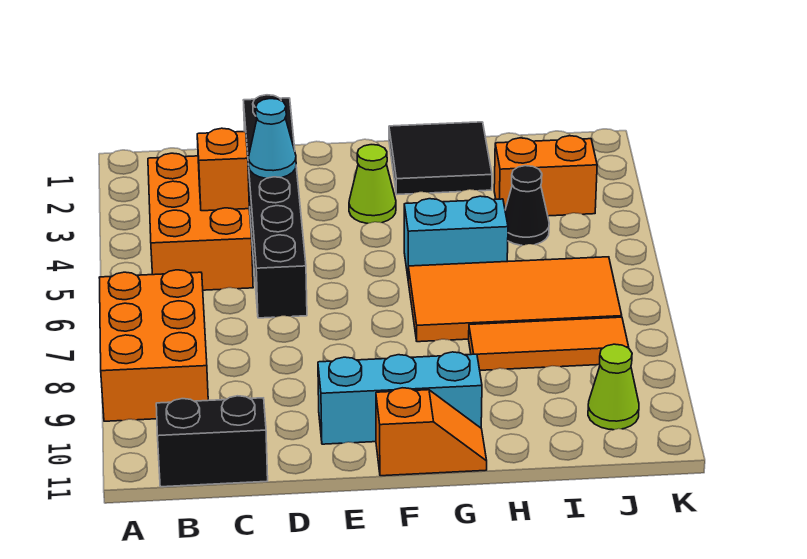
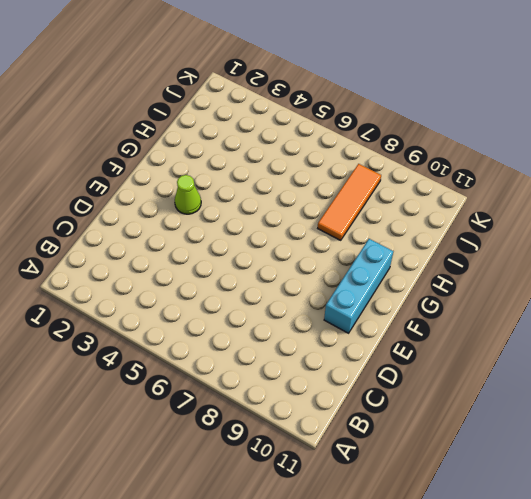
none -> orange brick A7:B9 level 1
none -> orange brick B3:C5 level 1
none -> black brick B11:C11 level 1

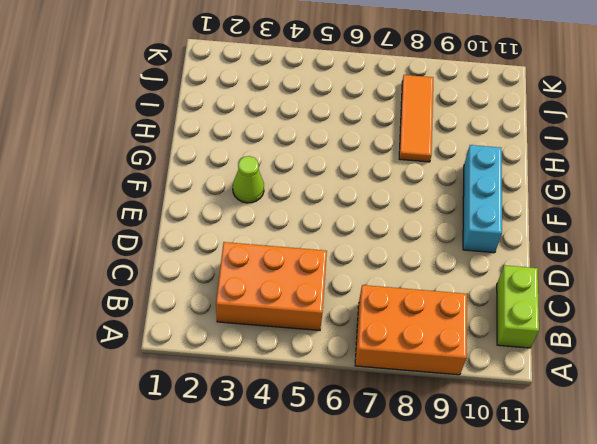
lime brick B11:C11 level 1 -> black brick B11:C11 level 1
none -> black brick D1:D6 level 1
none -> orange slope F11:G11 level 1 top F
none -> black tile G1:H2 level 1

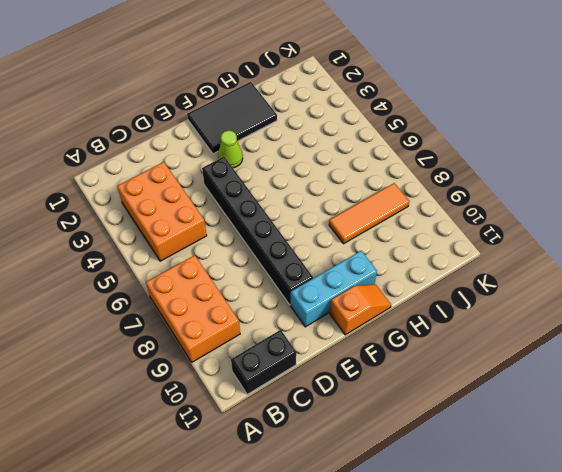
black brick E4:E9 level 1 -> black brick D1:D6 level 1
black tile F1:H2 level 1 -> black tile G1:H2 level 1
none -> cyan brick G5:H5 level 1
none -> orange tile G6:J7 level 1
none -> orange brick I3:J3 level 1

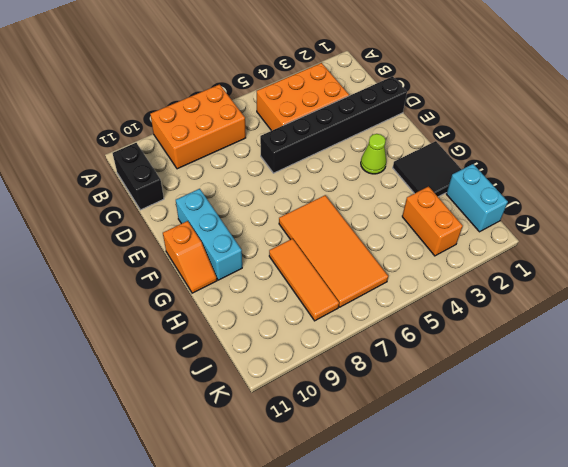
cyan brick I1:J1 level 1 -> cyan brick G5:H5 level 1
none -> black cone I4 level 1
none -> lime cone J10 level 1
none -> orange brick C4 level 2

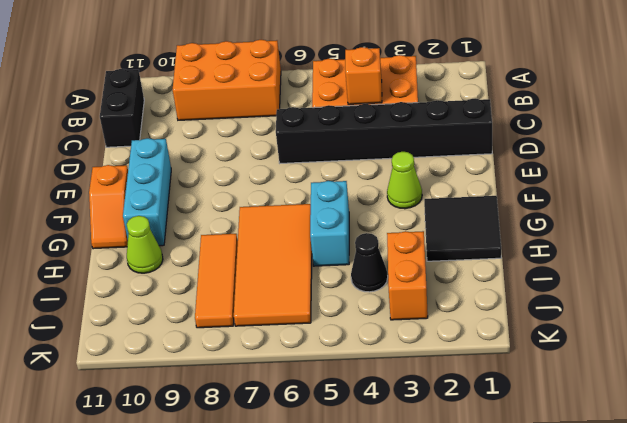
lime cone H10 level 1 -> lime cone J10 level 1
none -> cyan cone D3 level 2

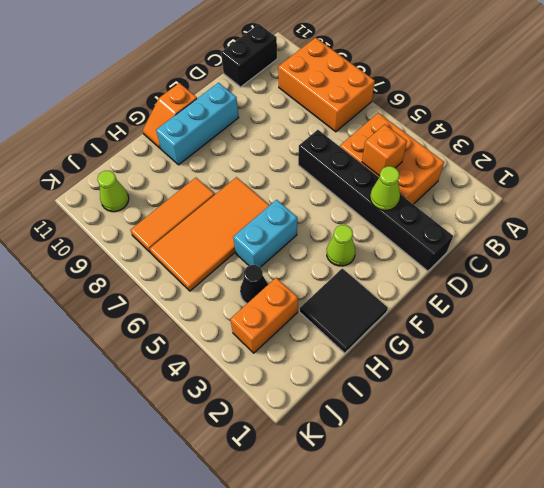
lime cone D3 level 2 -> cyan cone D3 level 2

